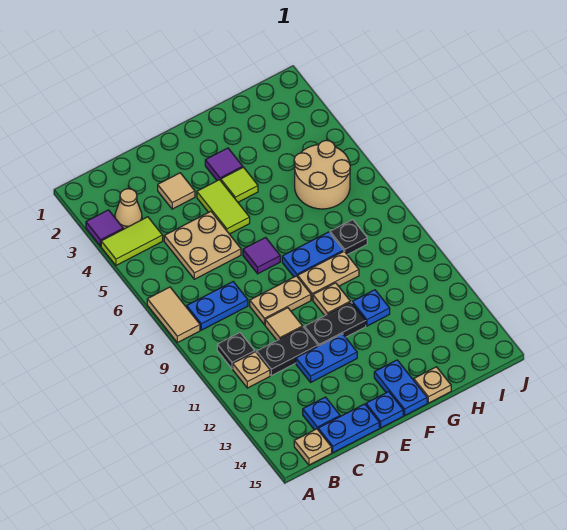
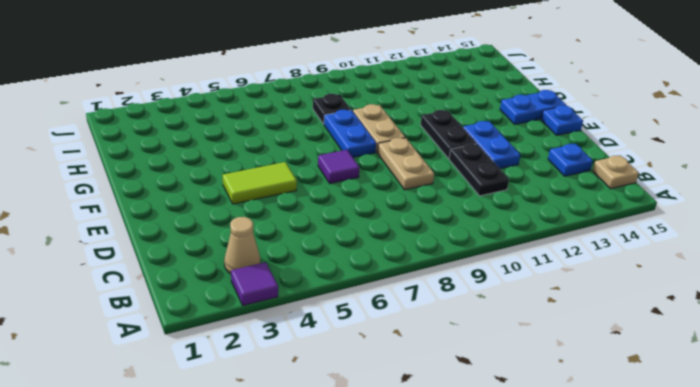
none -> lime tile A4:B4 level 1
none -> tan tile A7:A8 level 1
none -> blue plate B8:C8 level 1
none -> black plate B10 level 1

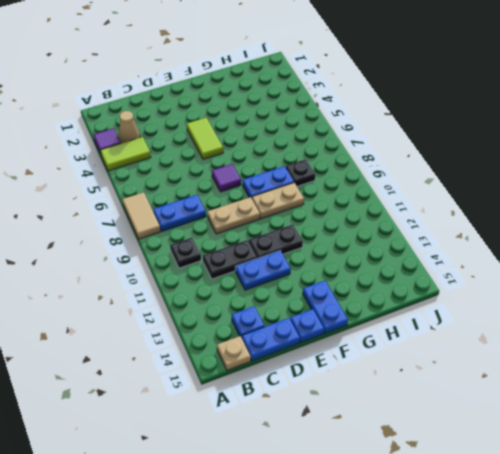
none -> tan plate B11 level 1
none -> tan plate C5:D6 level 1
none -> tan tile D3 level 1
none -> tan tile D10 level 1

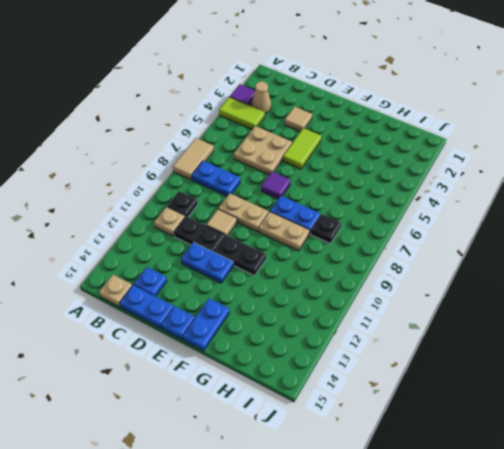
none -> purple tile F3 level 1
none -> lime tile F4 level 1
none -> tan plate F10 level 1
none -> blue plate G11 level 1

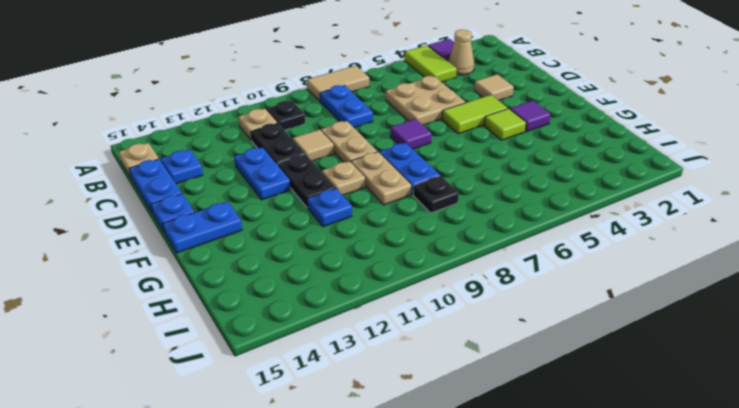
none -> tan plate G15 level 1
none -> tan round brick H5:I6 level 1

